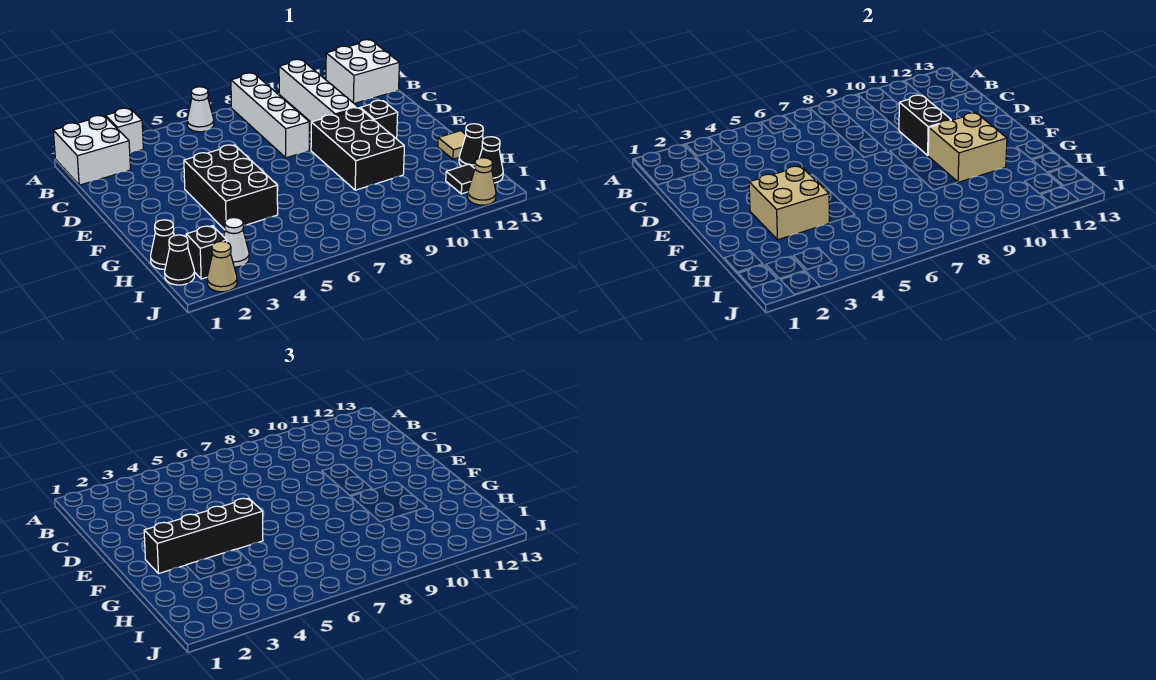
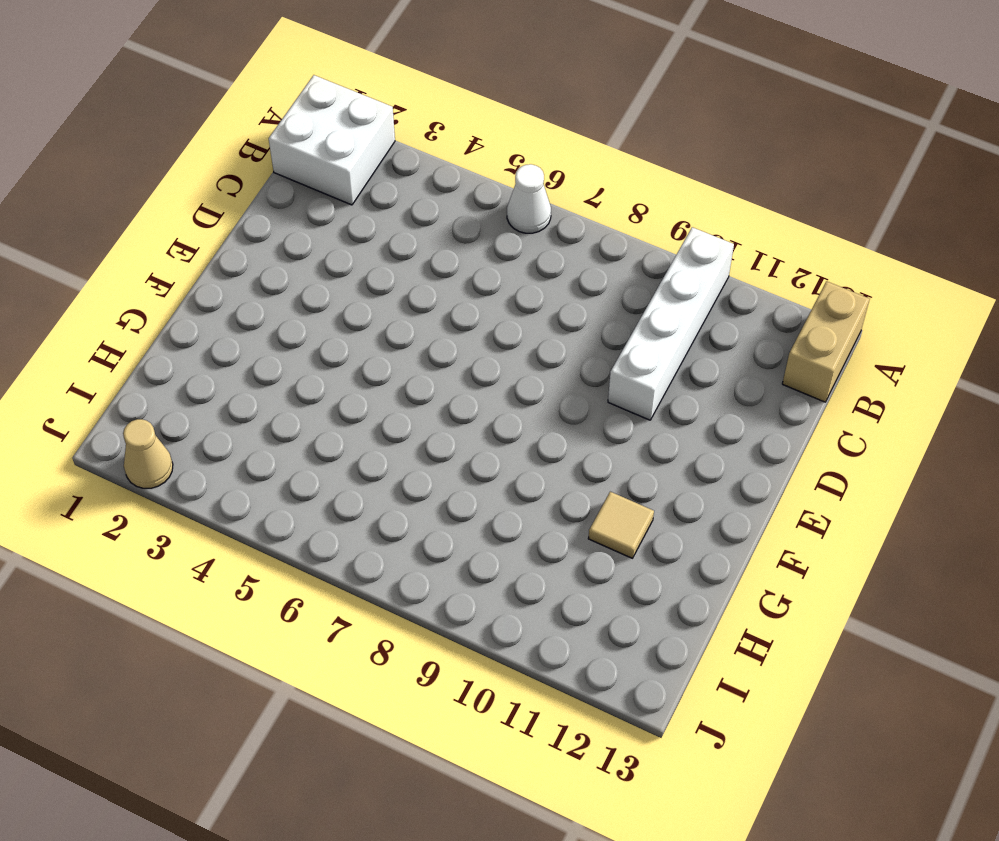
tan brick A13:B13 level 1 -> white brick A12:B13 level 1
tan tile G11 level 1 -> tan tile G13 level 1
none -> white brick A3 level 1
none -> white brick A8:D8 level 1
none -> black brick E4:G5 level 1

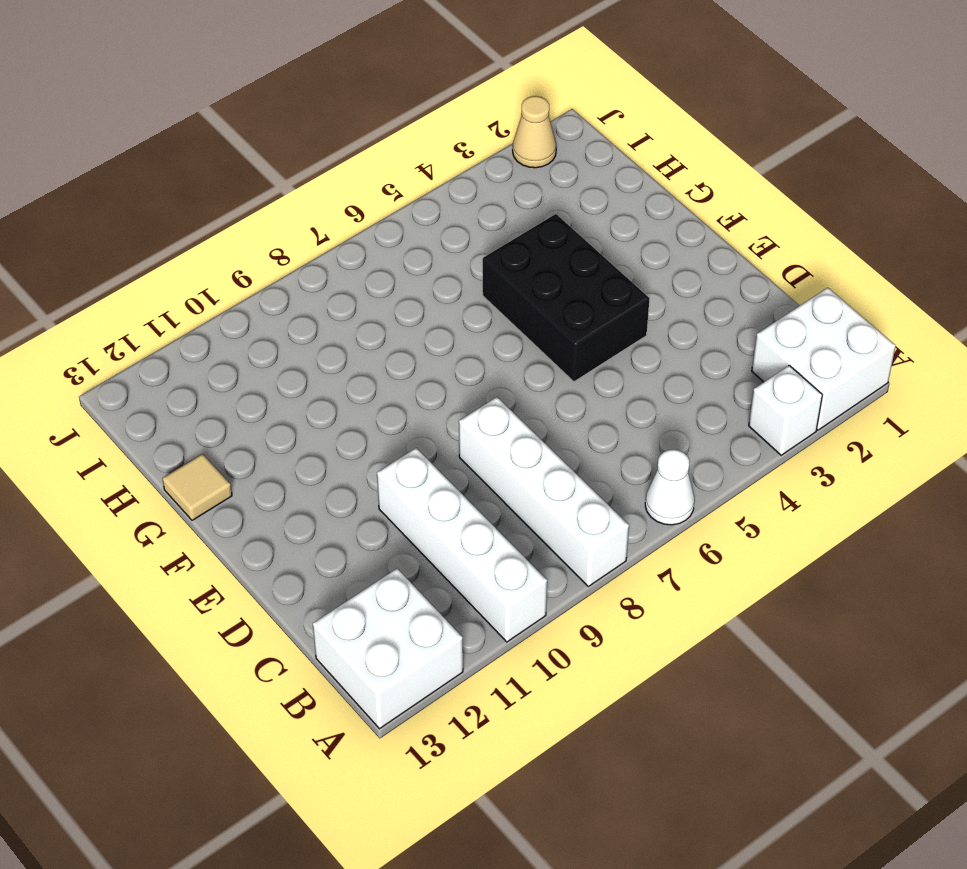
none -> black brick E9:G10 level 1
none -> black brick E11 level 1
none -> black cone H1 level 1

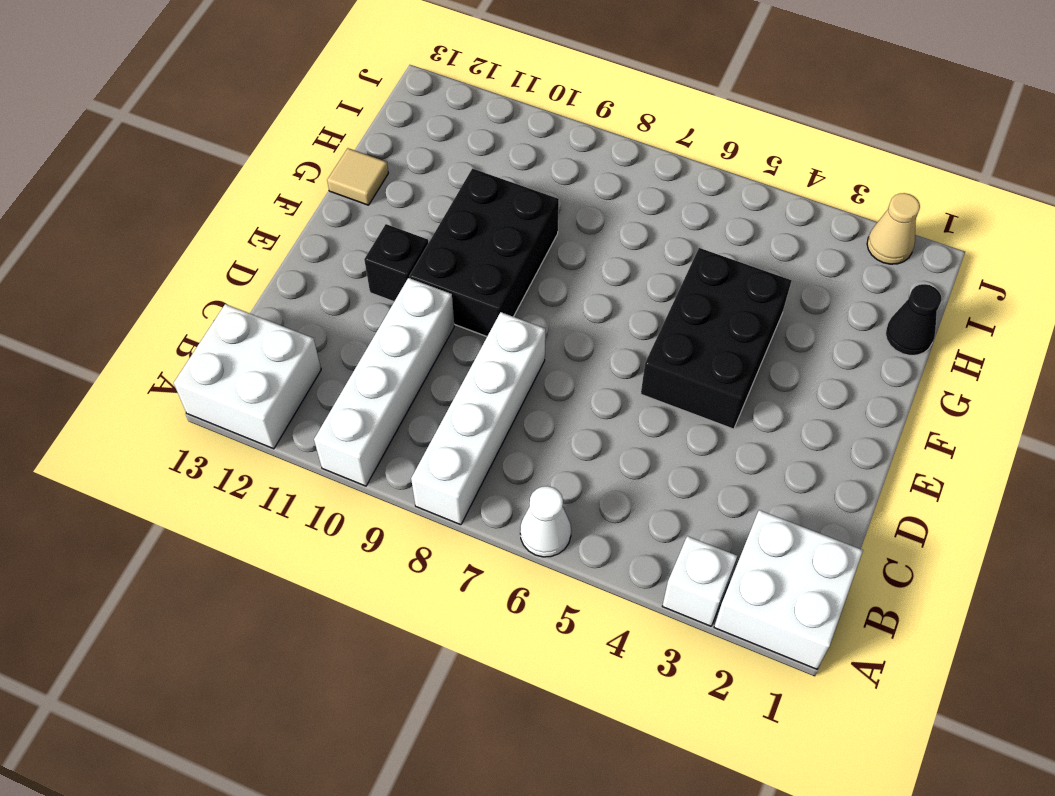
none -> black cone H13 level 1
none -> black cone I1 level 1
none -> black brick I2 level 1

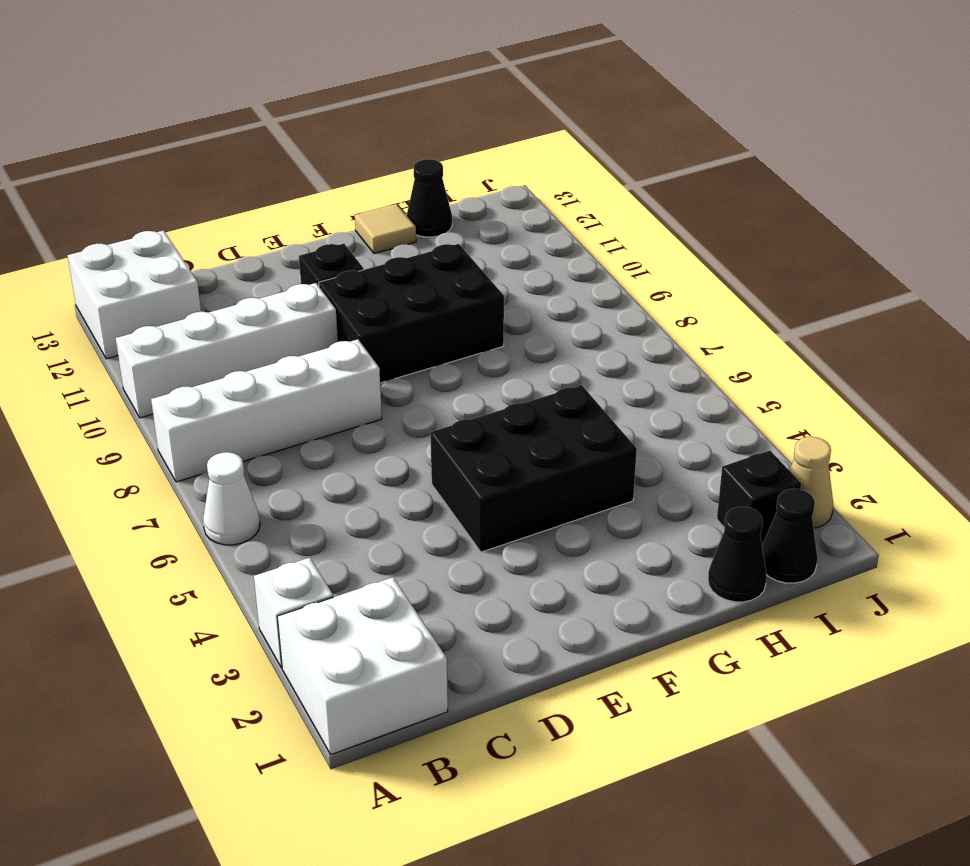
none -> white cone I3 level 1
none -> black tile I12 level 1
none -> black cone I13 level 1

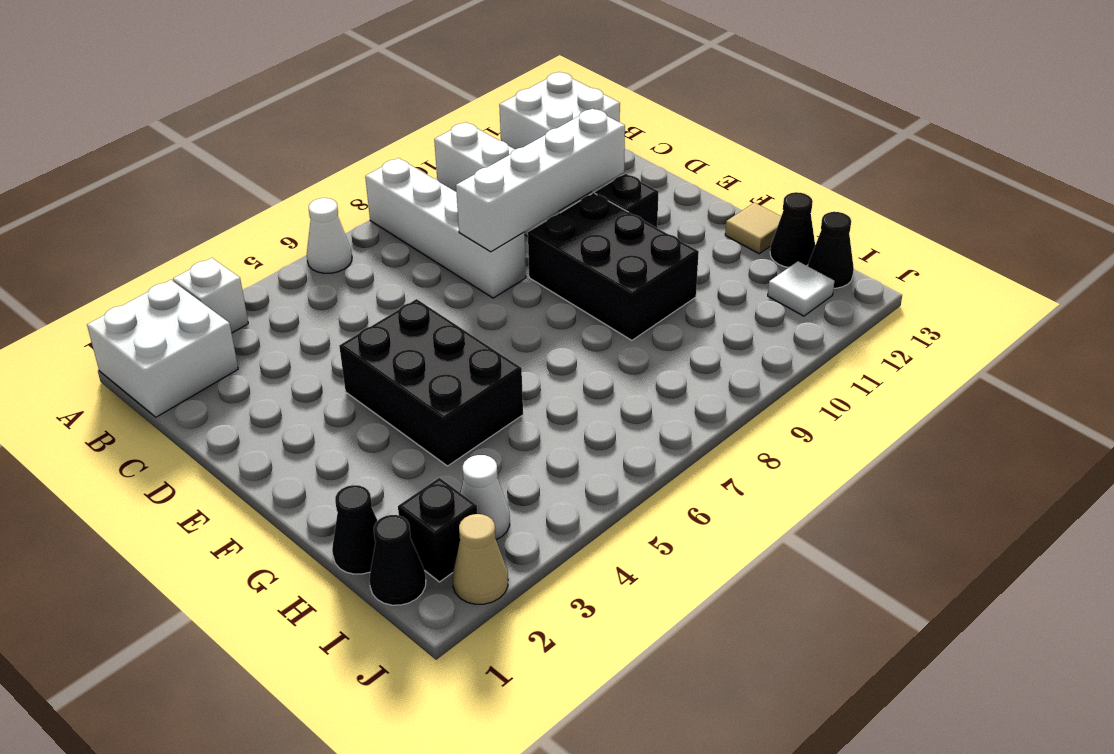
white brick D8:D11 level 2 -> black brick D10:E10 level 2
white tile I12 level 1 -> black tile I12 level 1
none -> tan cone J12 level 1
none -> tan brick F3:G4 level 2
none -> tan brick F10:G11 level 2

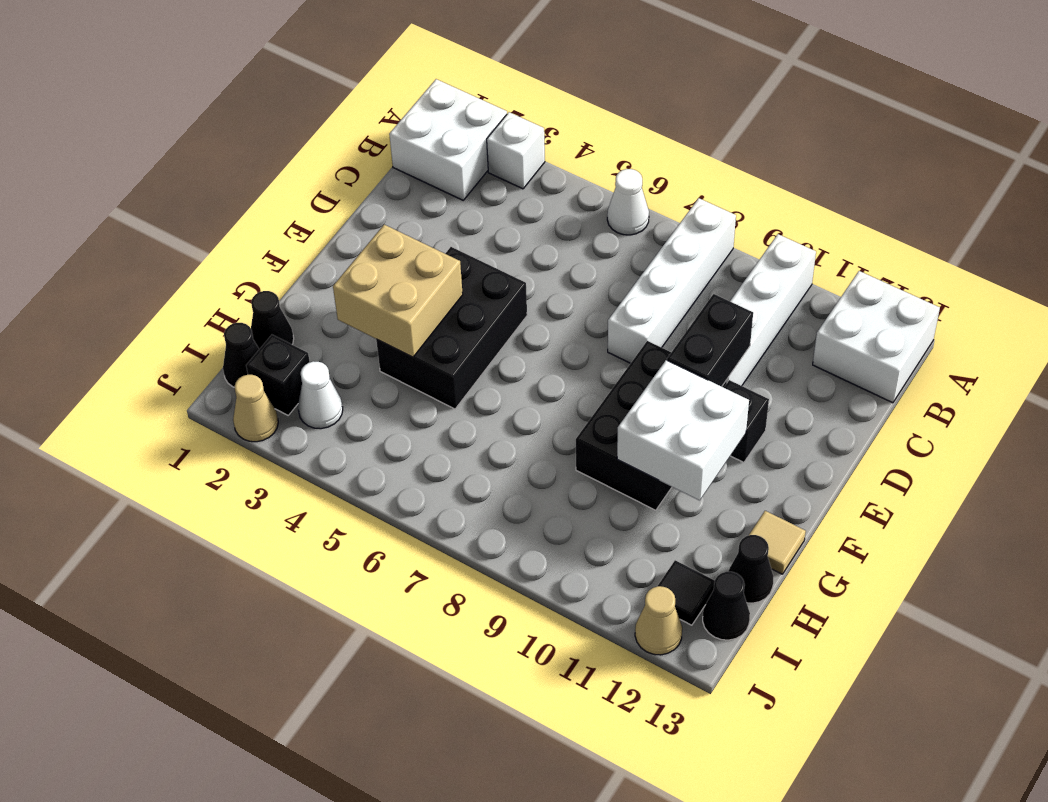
white brick F10:G11 level 2 -> tan brick F10:G11 level 2
none -> black brick F2:F5 level 3

